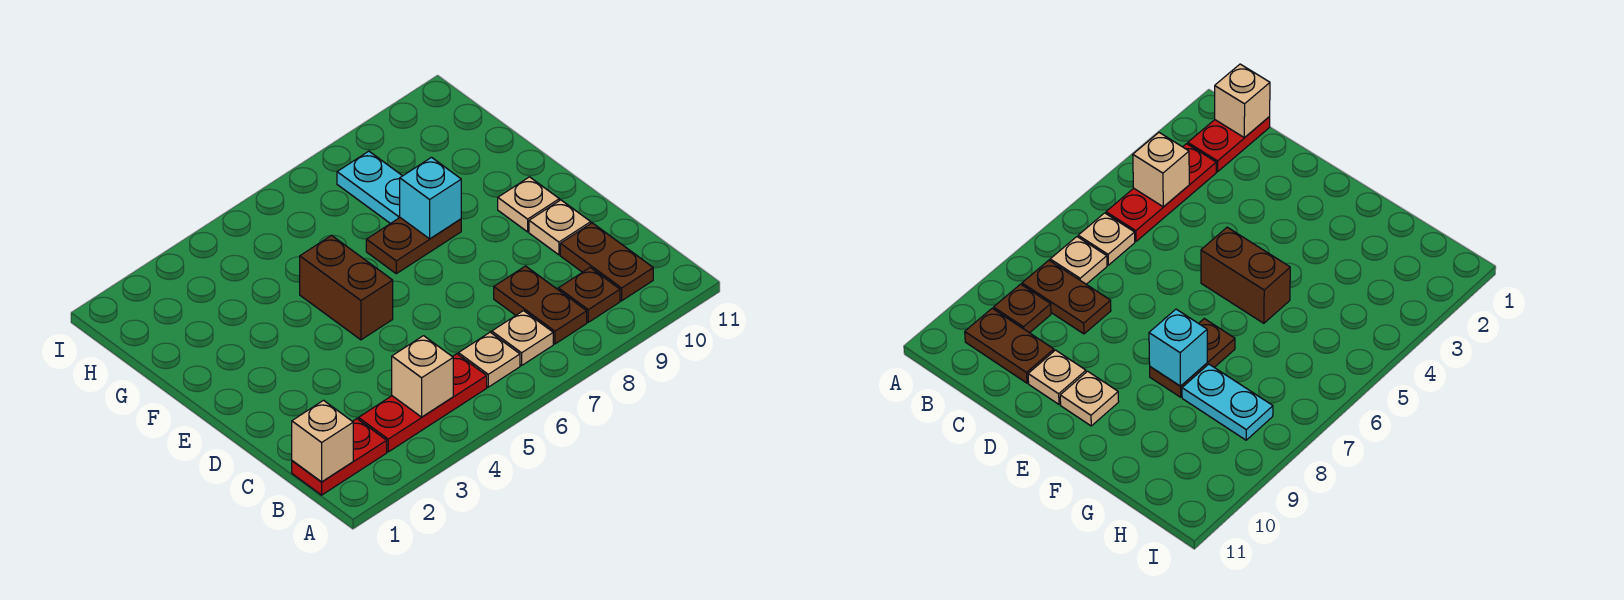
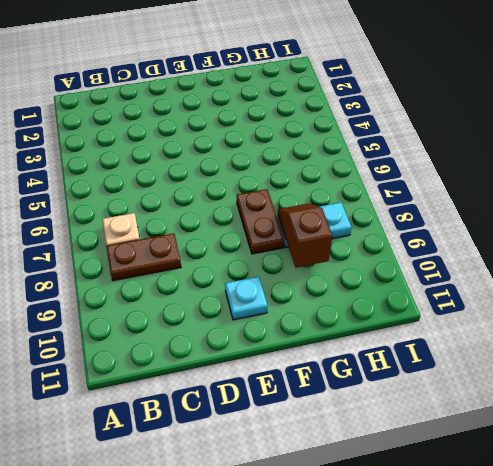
cyan plate E10 level 1 -> tan plate E10 level 1
brown slope G8:G9 level 2 top 9 -> none
none -> red plate B1:B2 level 1
none -> red plate B3:B5 level 1
none -> tan plate B6 level 1

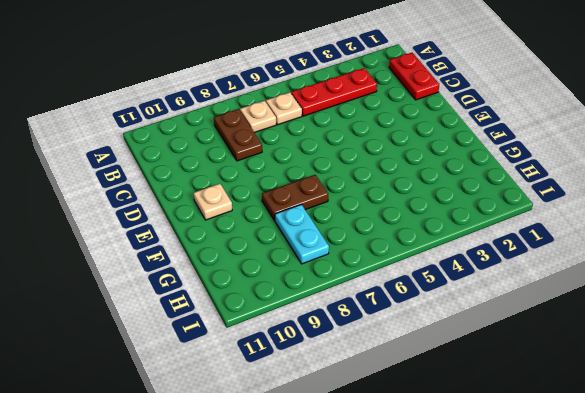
red plate B1:C1 level 1 -> red plate B1:B2 level 1
none -> brown plate B9 level 1
none -> brown plate B10:C10 level 1
none -> tan plate D10 level 1

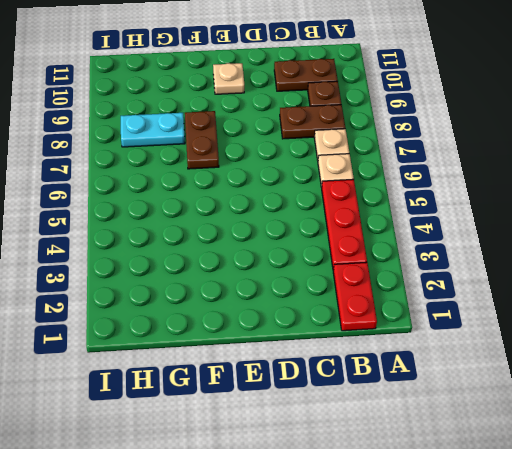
none -> tan plate D10 level 1
none -> brown brick E5:F5 level 1
none -> tan brick B1 level 2

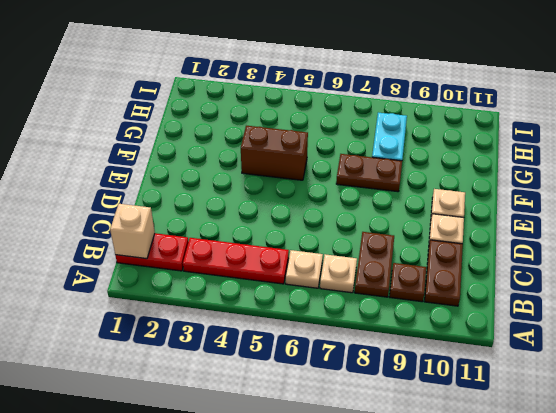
brown brick F4:F5 level 1 -> brown brick E5:F5 level 1
none -> tan brick B4 level 2
none -> cyan brick F8 level 2

